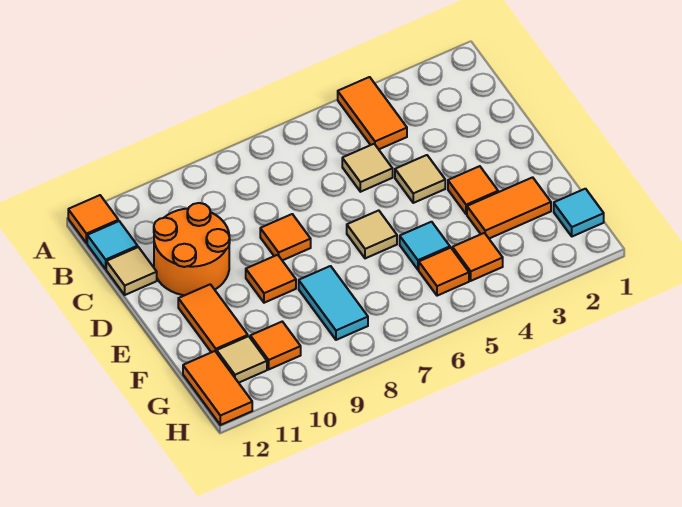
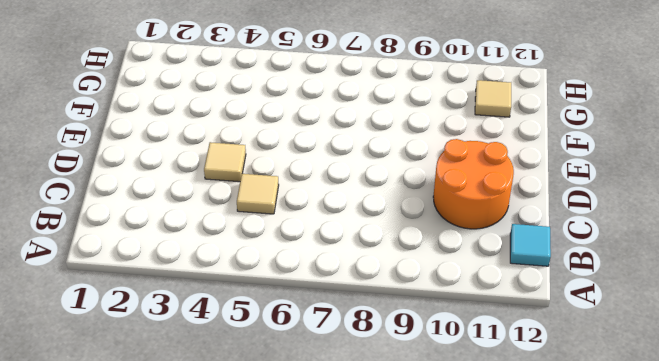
none -> orange tile A4:B4 level 1
none -> orange tile A12 level 1
none -> tan tile C12 level 1

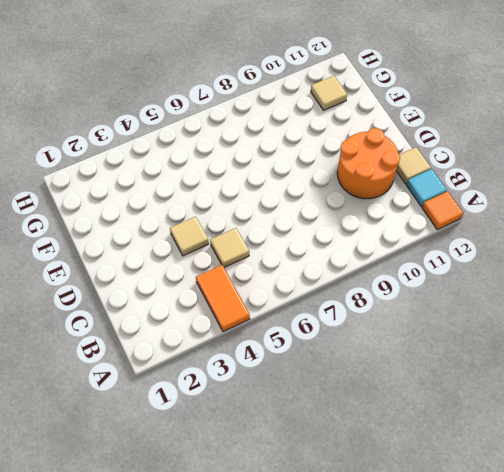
none -> orange tile D8 level 1
none -> orange tile E3 level 1
none -> tan tile E6 level 1

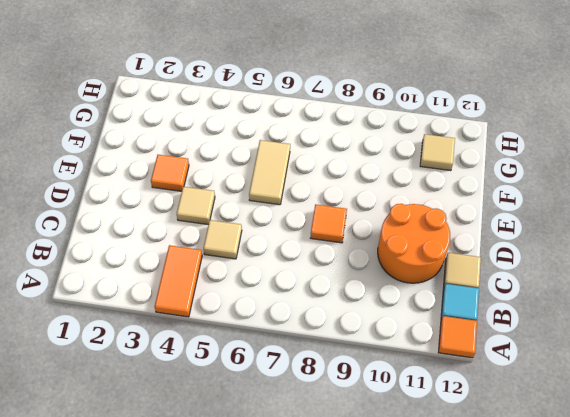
tan tile E6:F6 level 1 -> tan tile E6 level 1
none -> orange tile E9 level 1
none -> orange tile E11:F11 level 1
none -> orange tile F2:F3 level 1

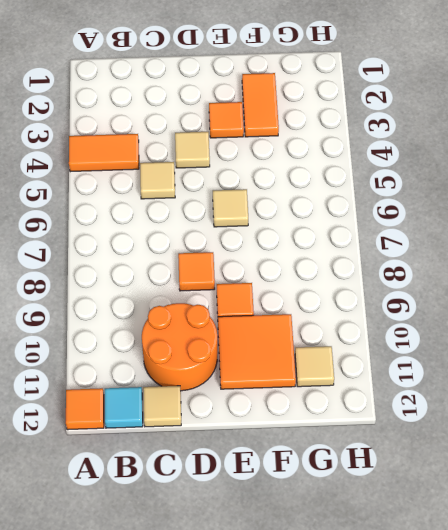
orange tile E10:F11 level 1 -> orange tile E11:F11 level 1
none -> cyan tile F5 level 1
none -> cyan tile F8:G8 level 1
none -> cyan tile G1 level 1

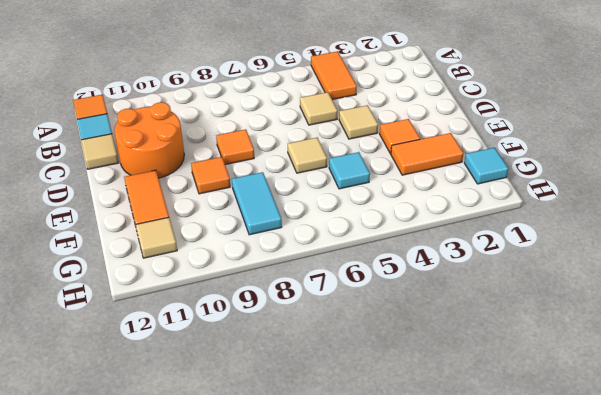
none -> orange tile G4 level 1
none -> orange tile G5 level 1
none -> orange tile G10 level 1

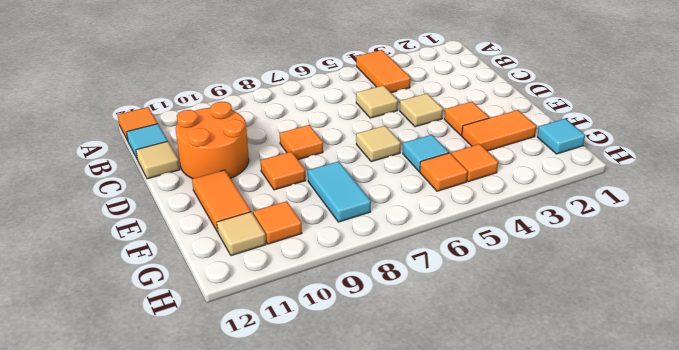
none -> orange tile G12:H12 level 1

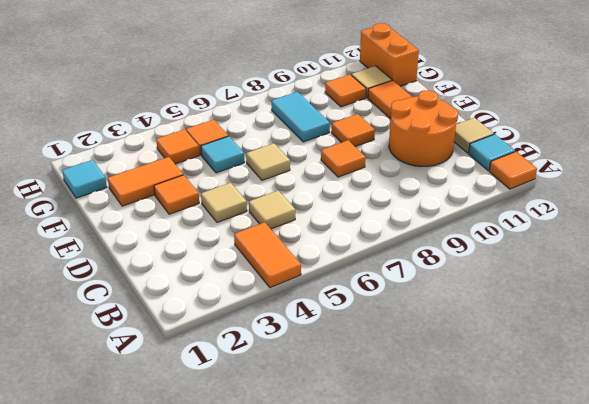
orange brick G12:H12 level 1 -> orange tile G12:H12 level 1

